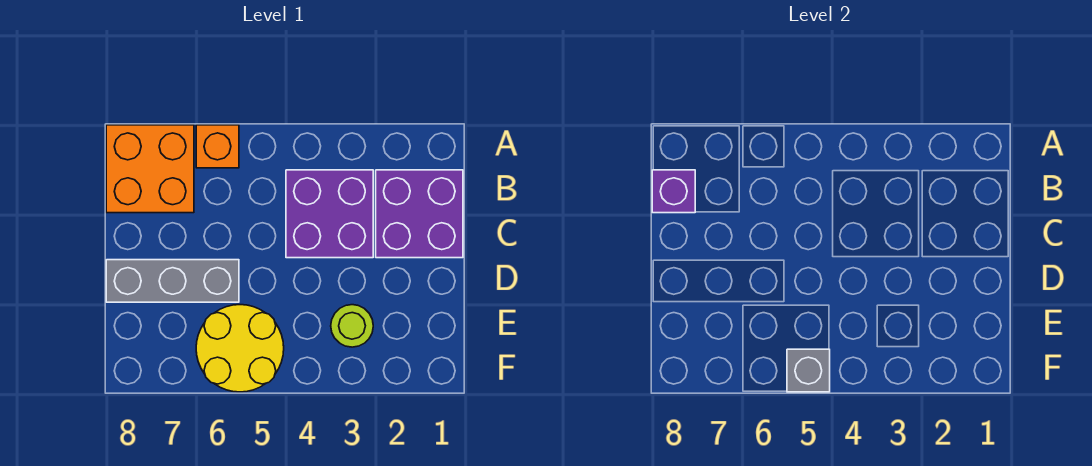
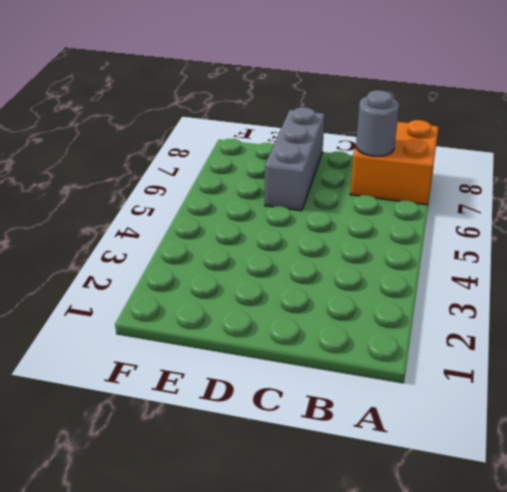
grey round brick B7 level 2 -> none
none -> orange brick A6 level 1
none -> purple brick B1:C2 level 1

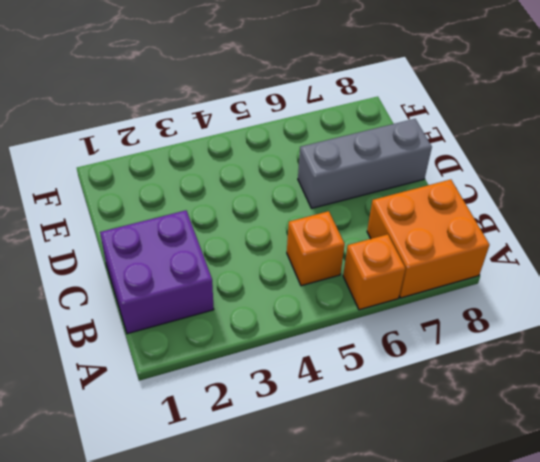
orange brick B5 level 1 -> none
none -> purple brick B3:C4 level 1
none -> lime round brick E3 level 1

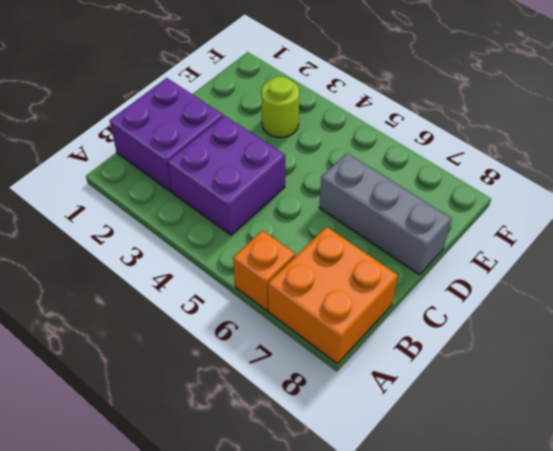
none -> yellow round brick E5:F6 level 1
none -> purple brick B8 level 2

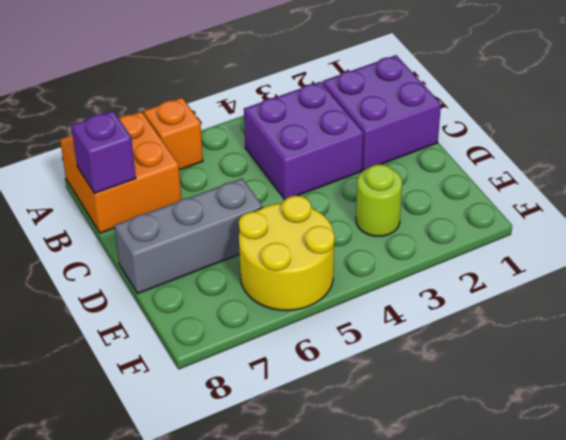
none -> grey brick F5 level 2

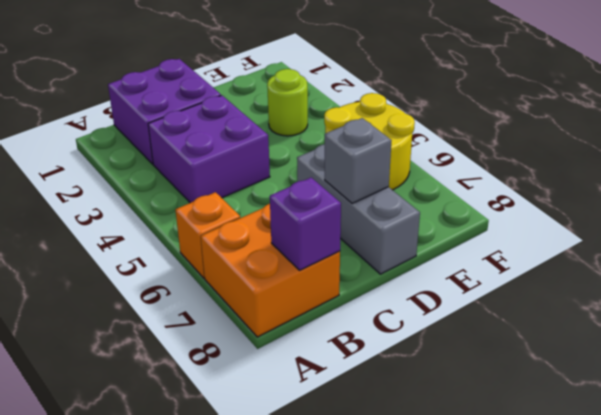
grey brick D7 level 2 -> grey brick F5 level 2

